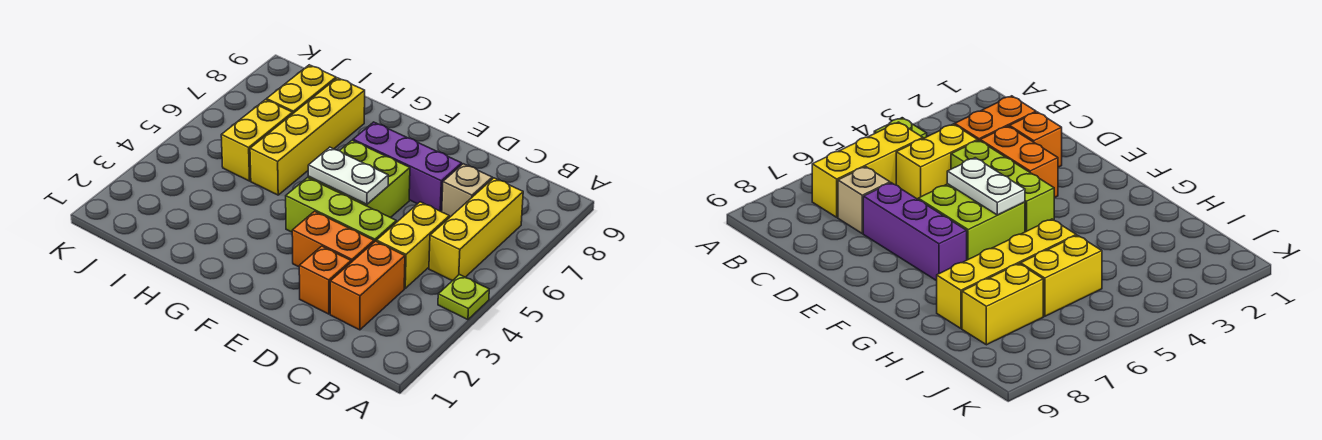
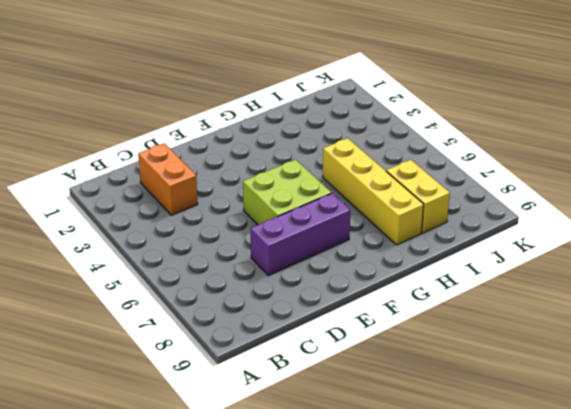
none -> lime plate A4 level 1
none -> yellow brick B5:B7 level 1
none -> yellow brick C4:C5 level 1

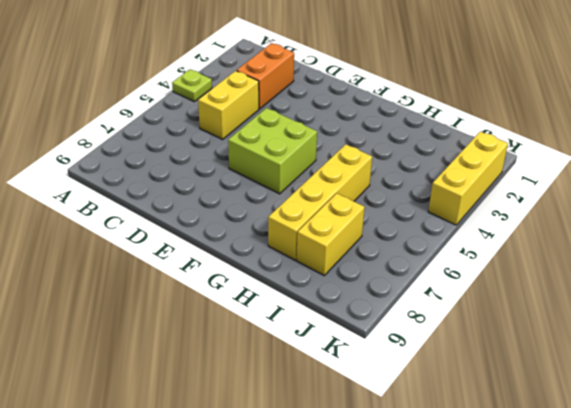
yellow brick K2:K4 level 1 -> yellow brick B5:B7 level 1
none -> tan brick C7 level 1
none -> orange brick D2 level 1
none -> orange brick D3:E3 level 1

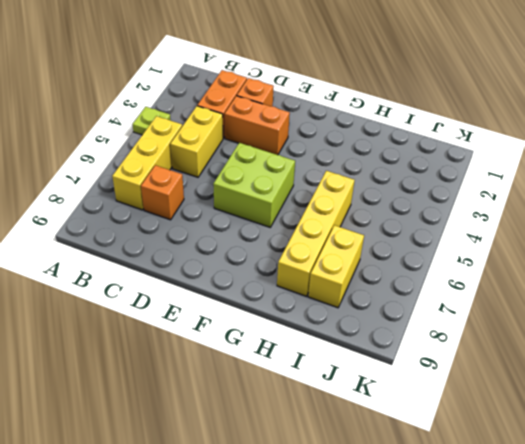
orange brick C7 level 1 -> tan brick C7 level 1
none -> lime brick D4:F4 level 1
none -> purple brick D7:F7 level 1
none -> yellow brick I5:I6 level 1

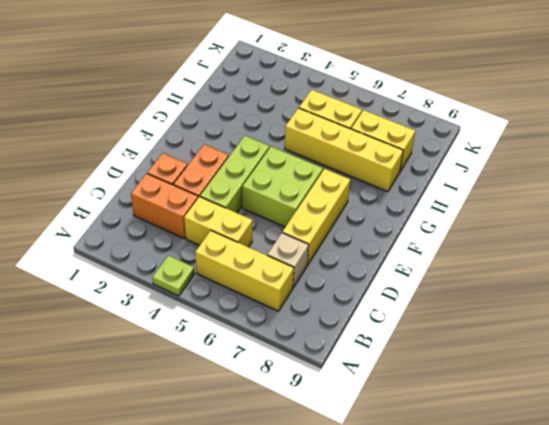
yellow brick D7:F7 level 1 -> purple brick D7:F7 level 1
none -> white plate E5:F5 level 2

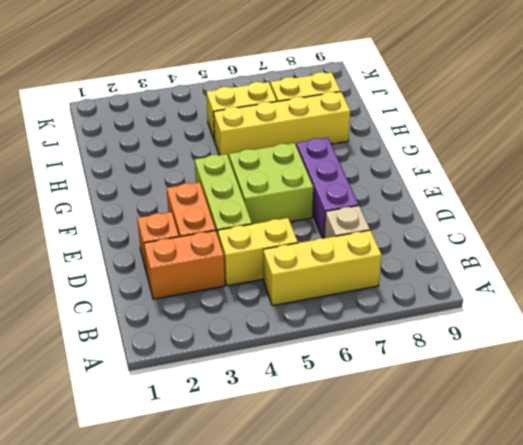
none -> lime plate A4 level 1
none -> white plate E5:F5 level 2

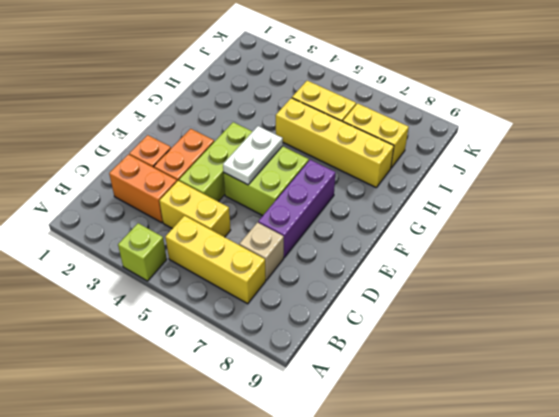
lime brick A4 level 1 -> lime plate A4 level 1

